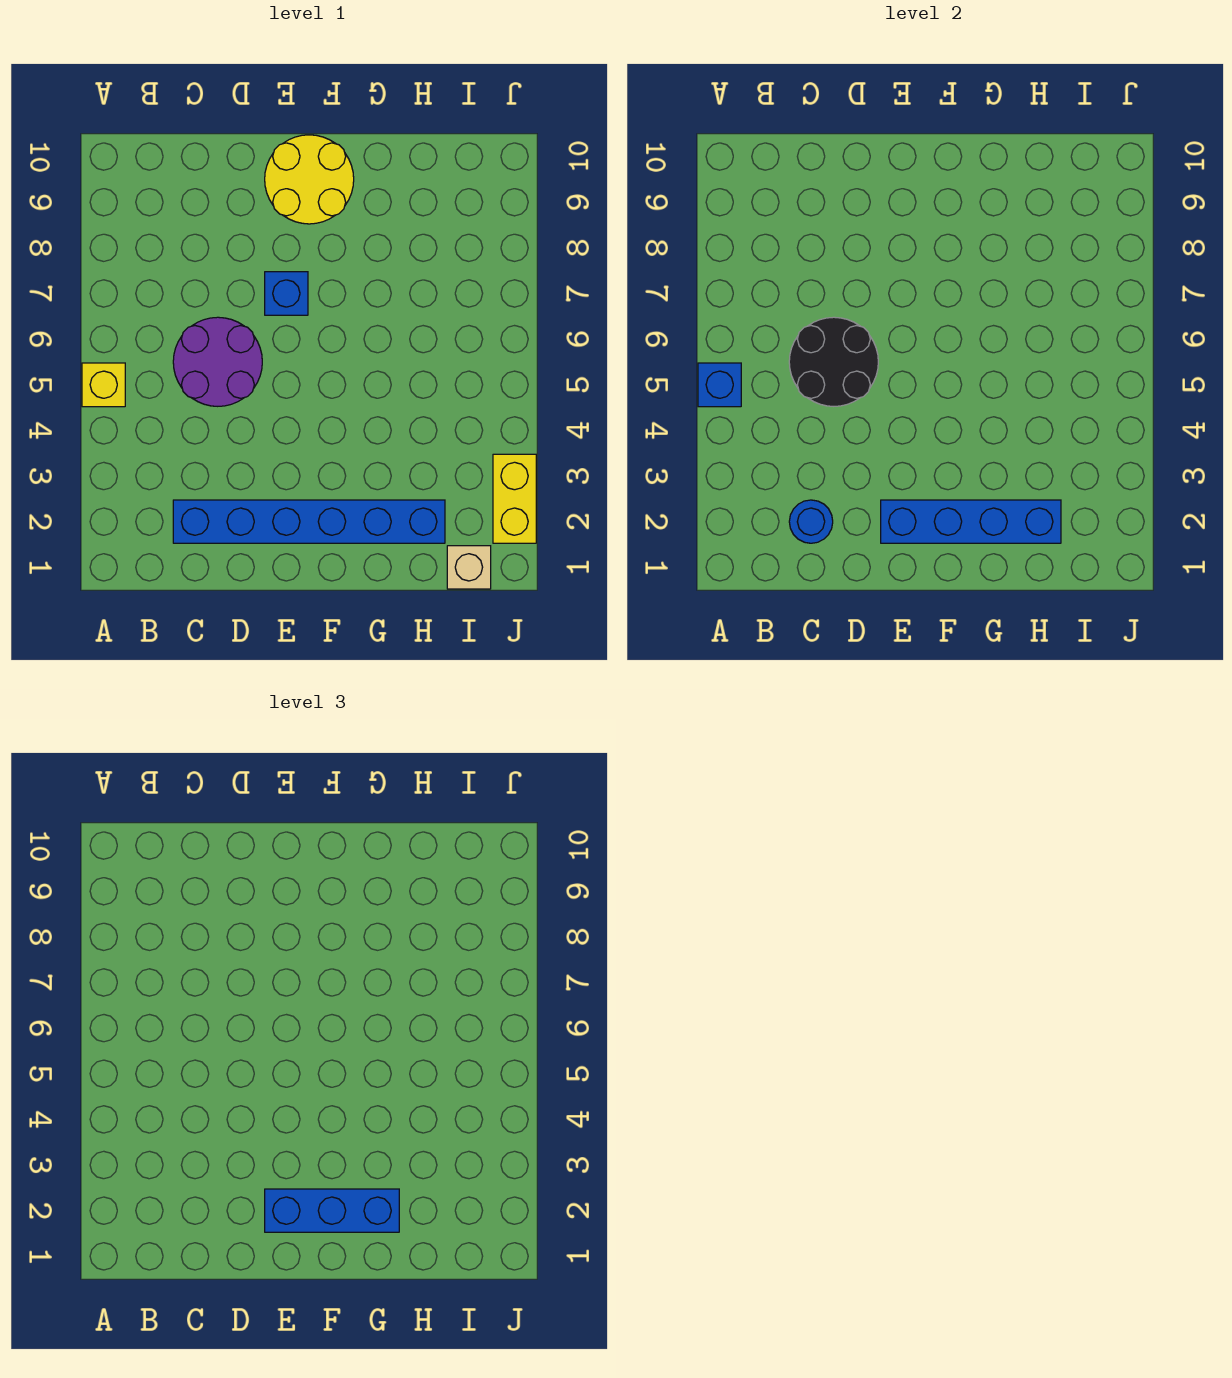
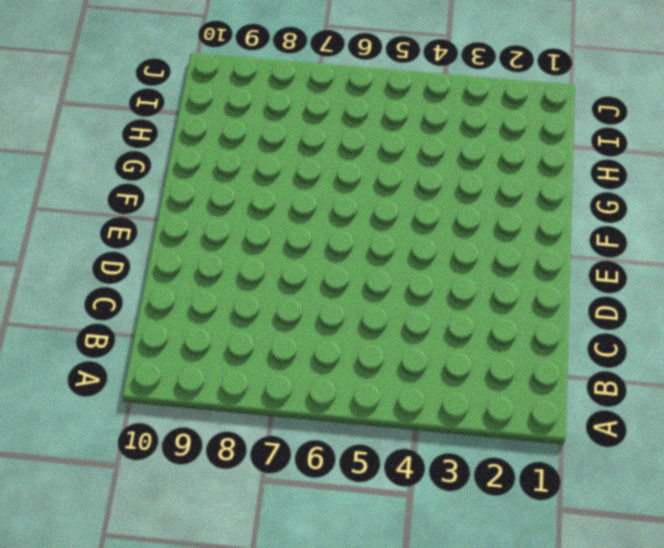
none -> yellow brick A5 level 1
none -> blue brick C2:H2 level 1
none -> purple round brick C5:D6 level 1

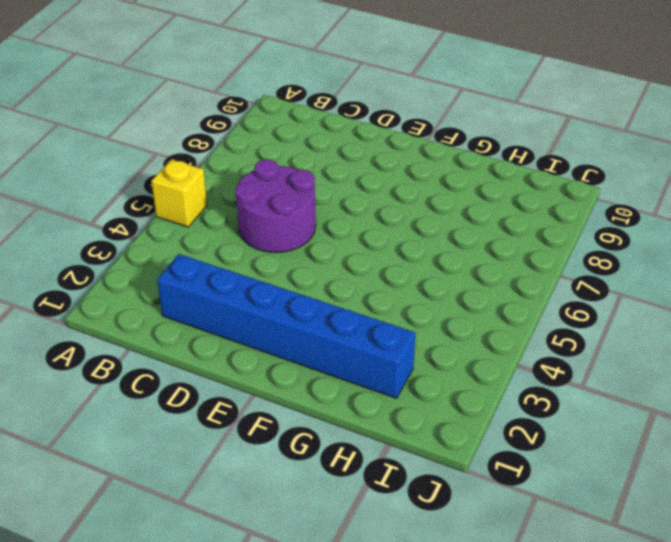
none -> blue brick E7 level 1
none -> yellow round brick E9:F10 level 1
none -> tan brick I1 level 1

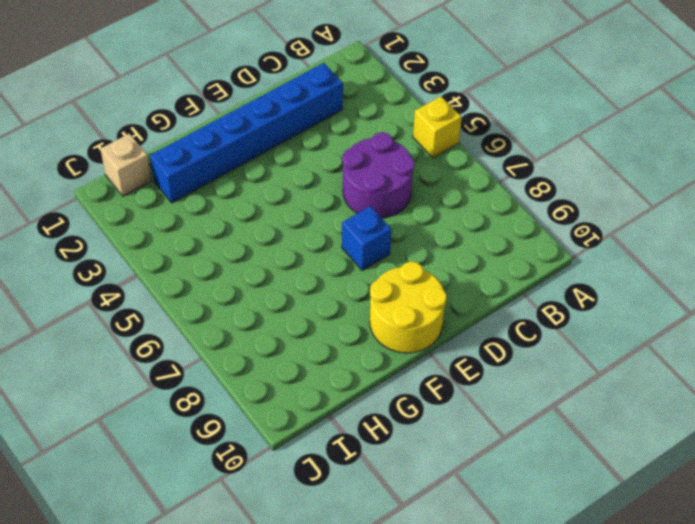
none -> yellow brick J2:J3 level 1
none -> blue brick A5 level 2
none -> blue round brick C2 level 2

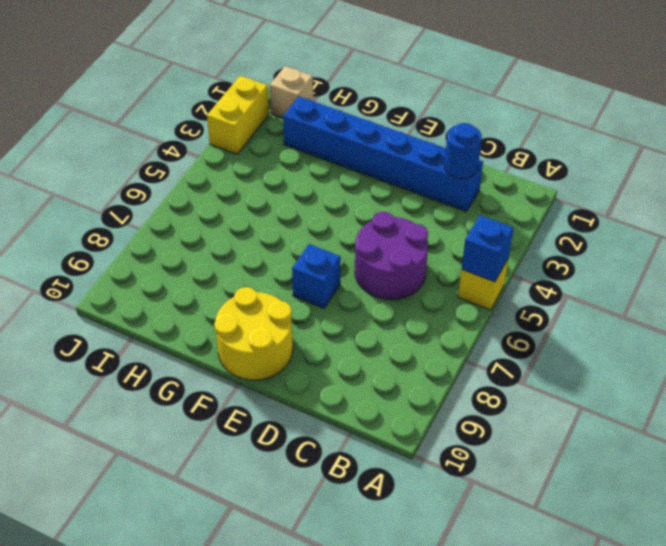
none -> black round brick C5:D6 level 2
none -> blue brick E2:H2 level 2
none -> blue brick E2:G2 level 3

